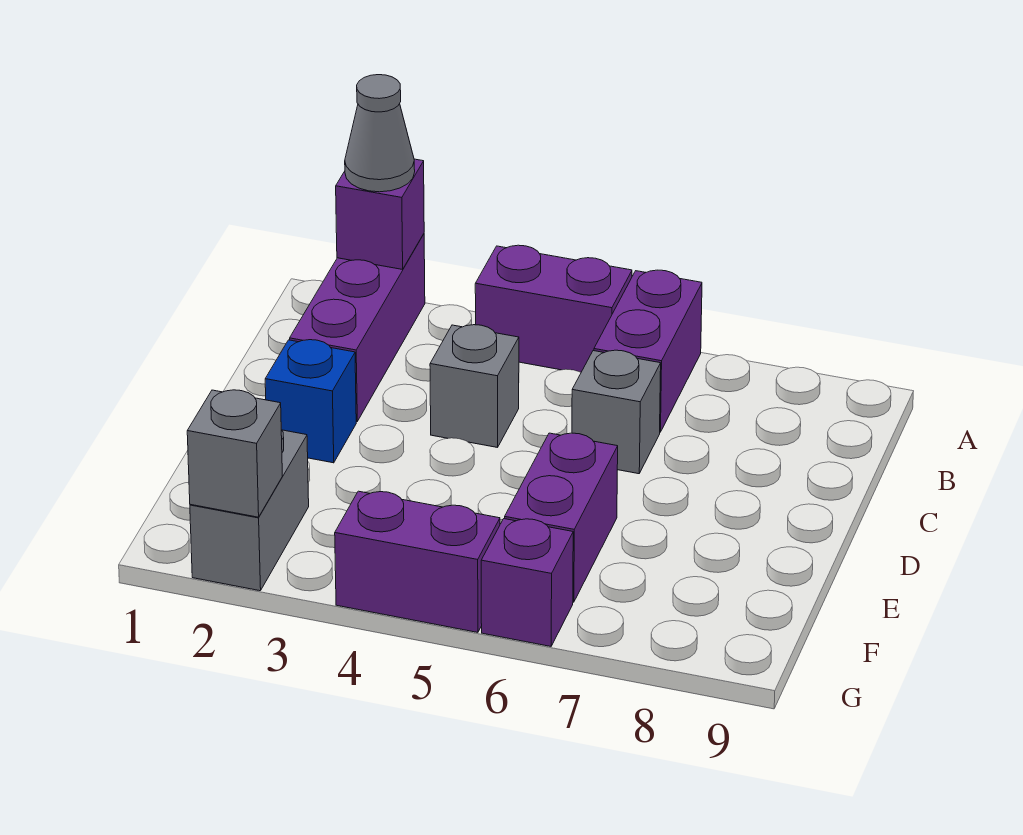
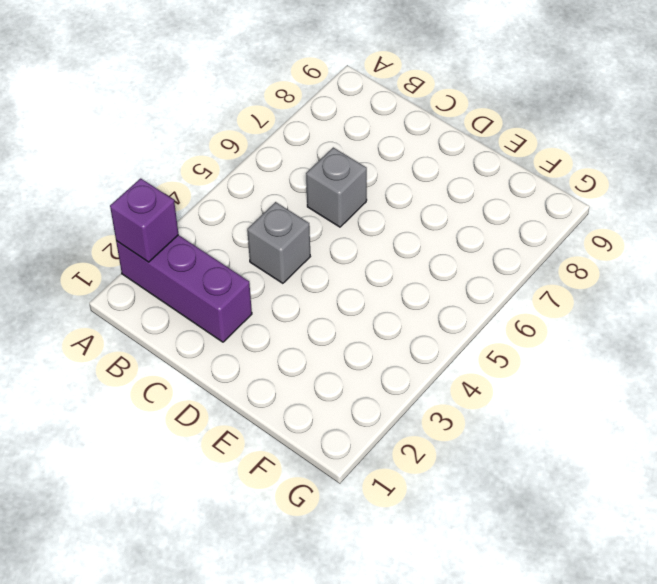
none -> purple brick A4:A5 level 1
none -> purple brick A6:B6 level 1
none -> blue brick D2 level 1

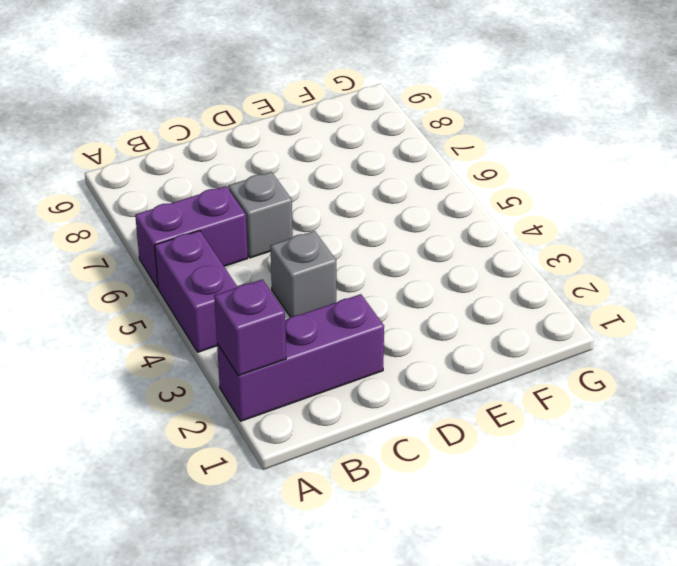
none -> blue brick D2 level 1
none -> purple brick E6:F6 level 1
none -> grey brick F2:G2 level 1

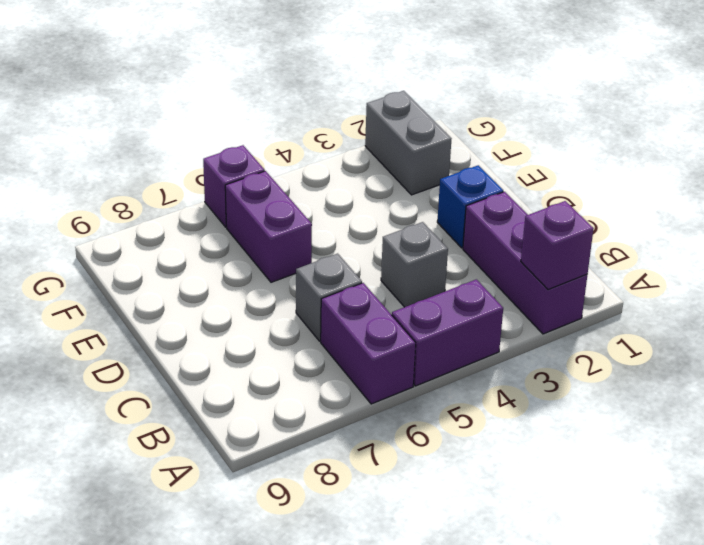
none -> purple brick G4:G5 level 1
none -> grey brick G2 level 2
none -> grey cone A2 level 3

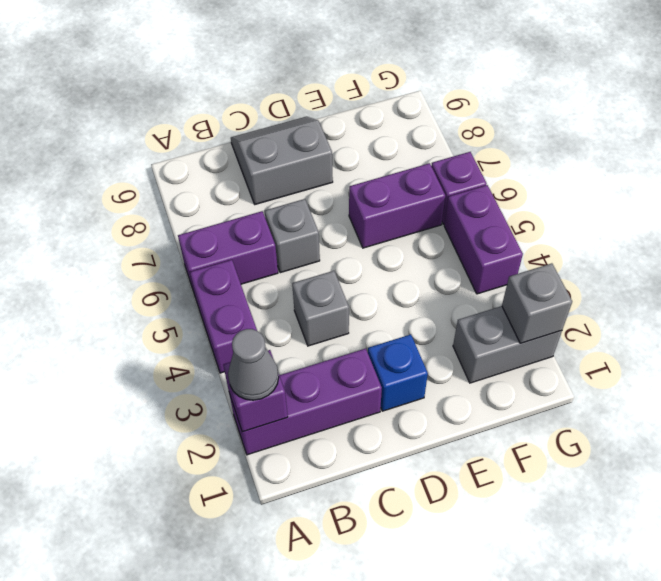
grey slope C8:D9 level 1 top 8 -> none

